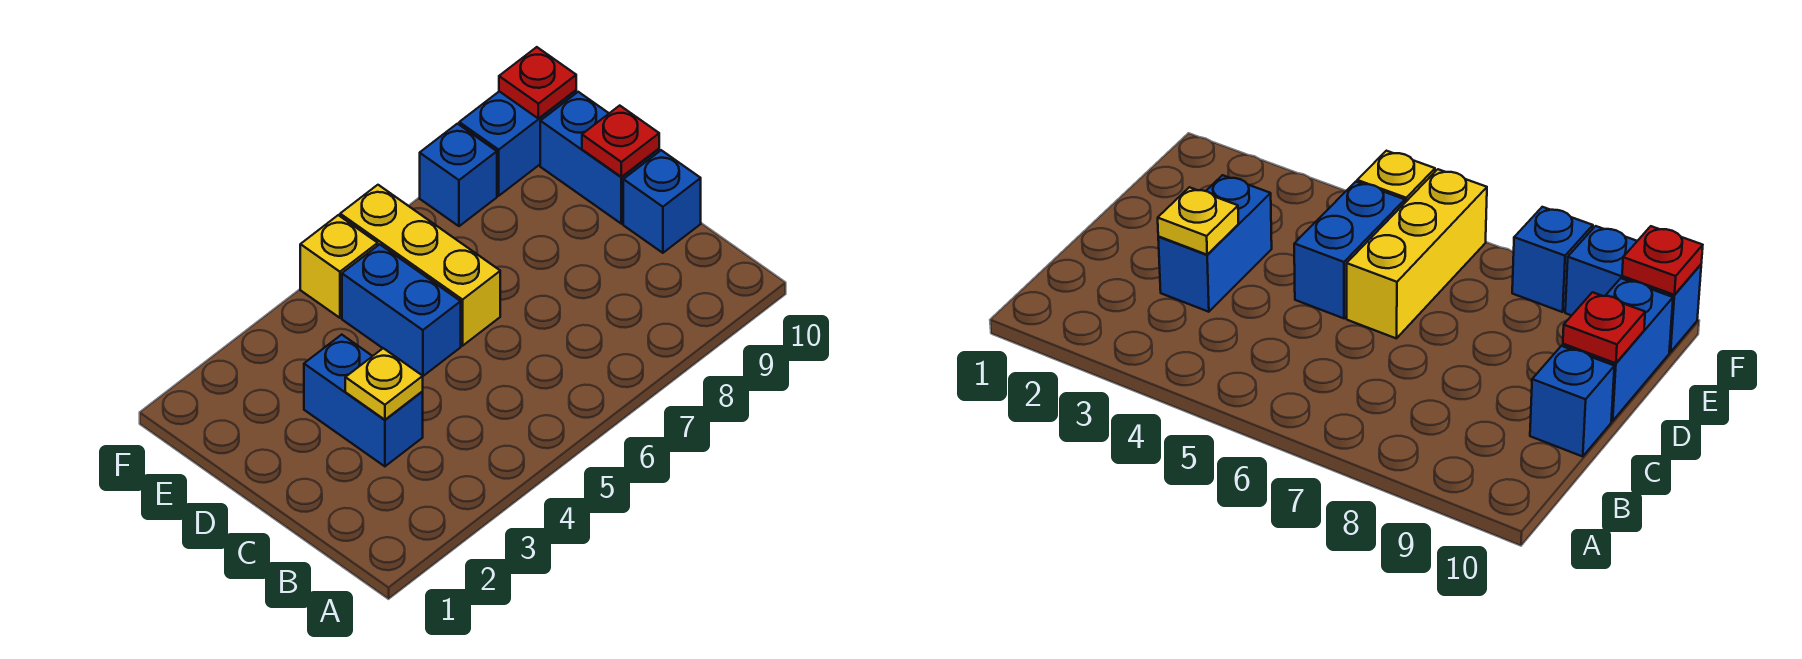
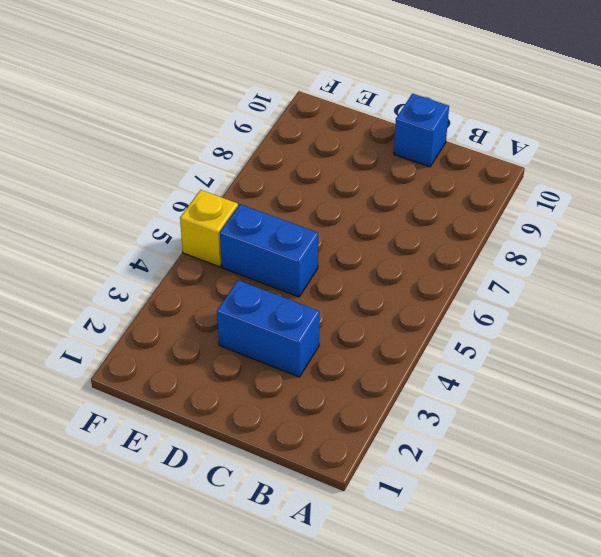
none -> yellow brick D6:F6 level 1
none -> blue brick D10:E10 level 1

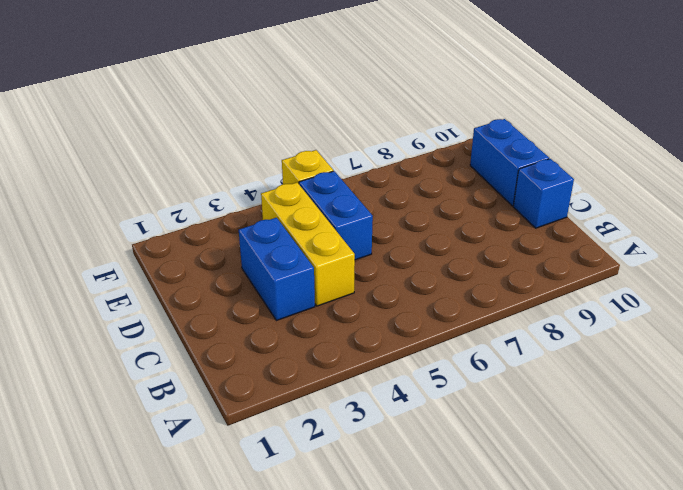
yellow brick C4:E4 level 1 -> yellow brick D6:F6 level 1
none -> blue brick F8 level 1
none -> blue brick F9:F10 level 1

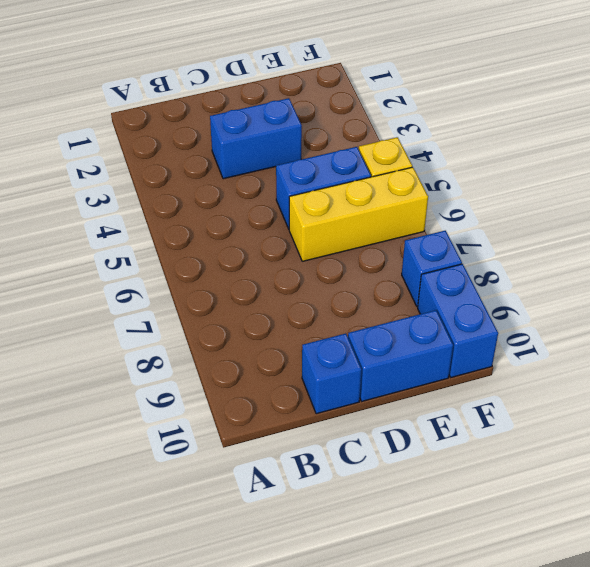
none -> yellow plate C3 level 2
none -> red plate D10 level 2

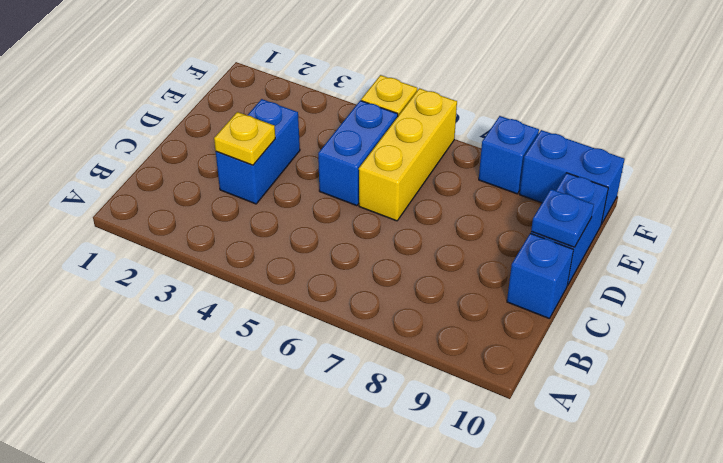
blue plate D10 level 2 -> red plate D10 level 2
none -> red plate F10 level 2

